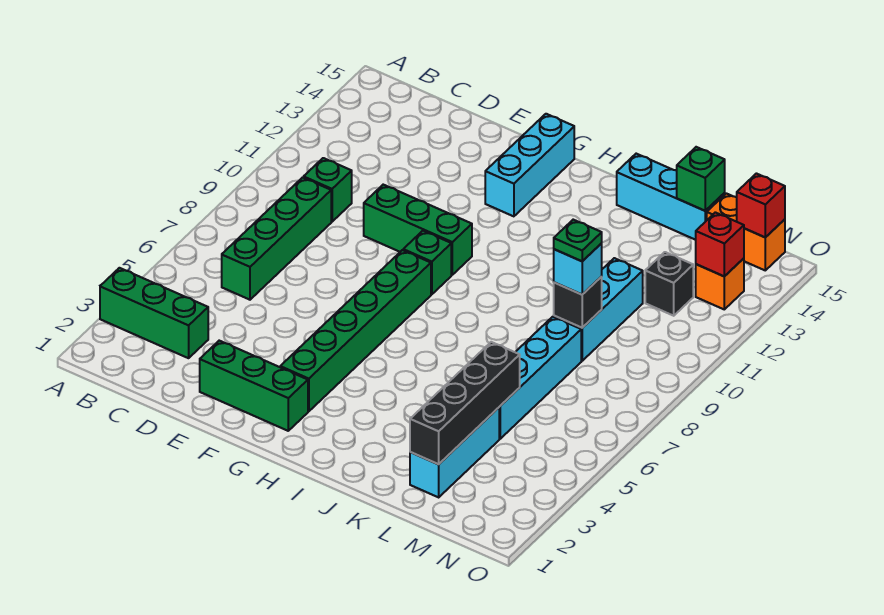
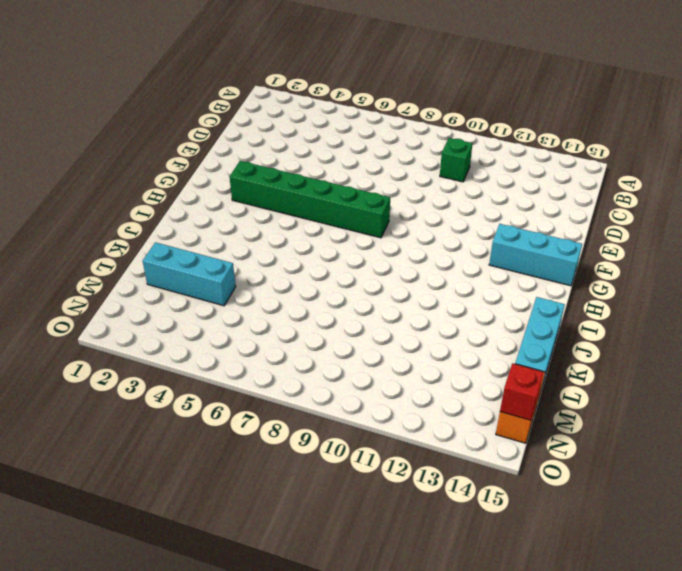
none -> green brick A3:C3 level 1
none -> green brick C6:C9 level 1
none -> green brick E2:G2 level 1

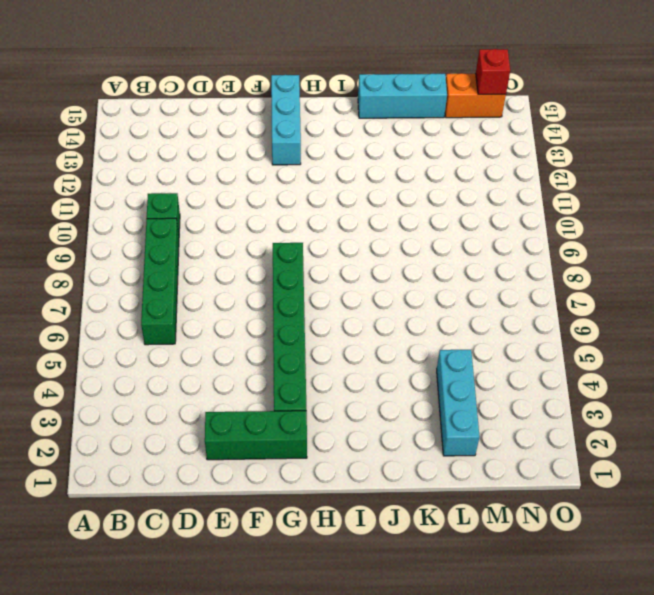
none -> green brick A3:C3 level 1
none -> green brick E10:G10 level 1
none -> green brick G9 level 1

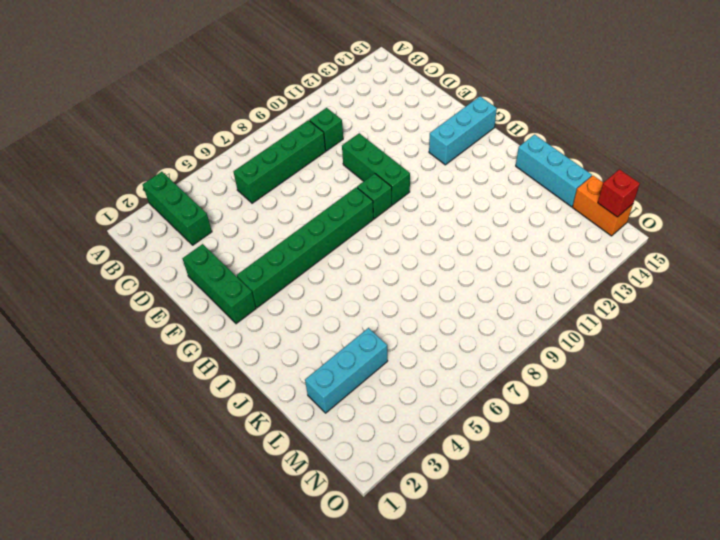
none -> cyan brick L5:L8 level 1
none -> cyan brick L9:L11 level 1
none -> black brick M12 level 1

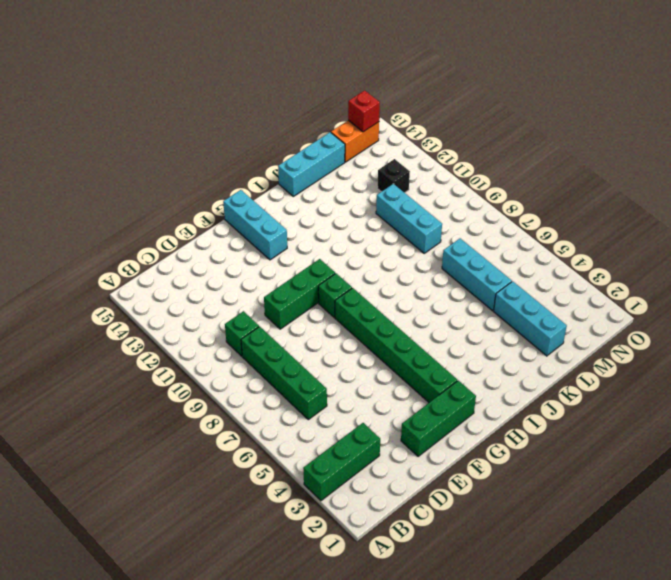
cyan brick L5:L7 level 1 -> cyan brick L5:L8 level 1
none -> orange brick N13 level 1
none -> black brick L2:L5 level 2
none -> black brick L9 level 2

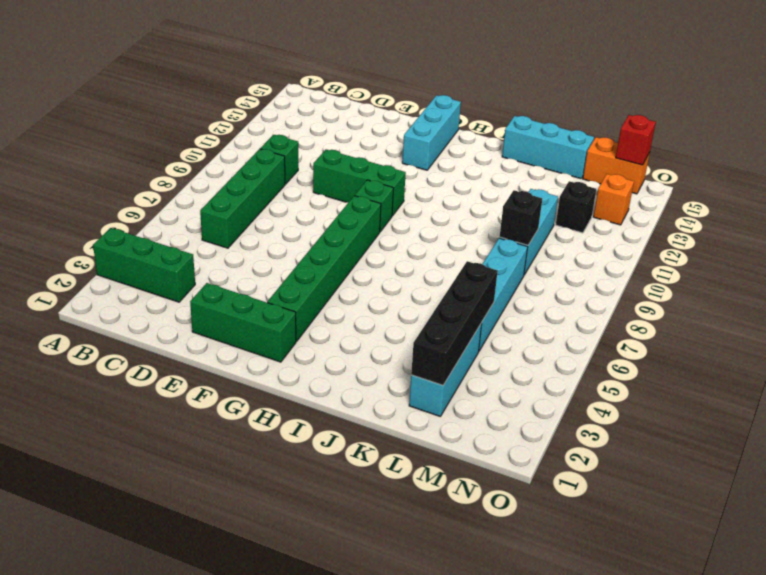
none -> green brick L15 level 2
none -> red brick N13 level 2
none -> cyan brick L9 level 3

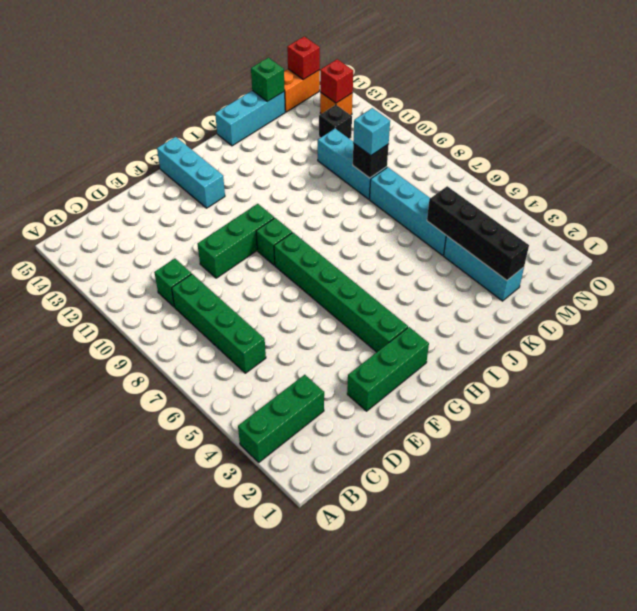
none -> green plate L9 level 4

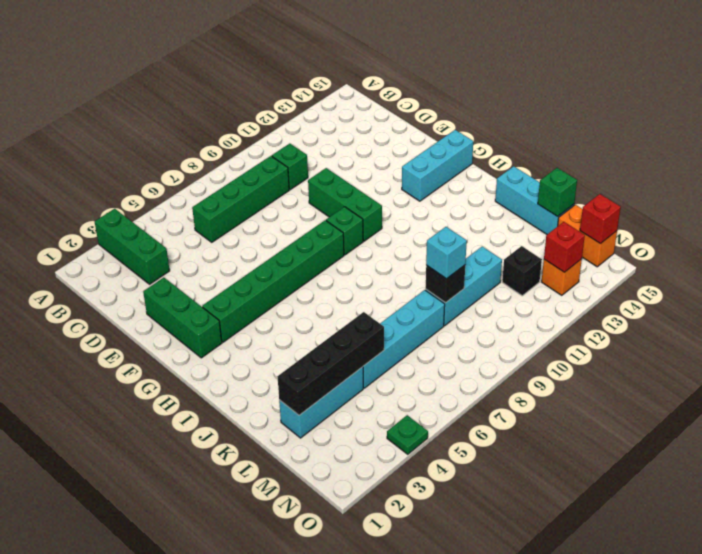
green plate O4 level 1 -> green plate L9 level 4

